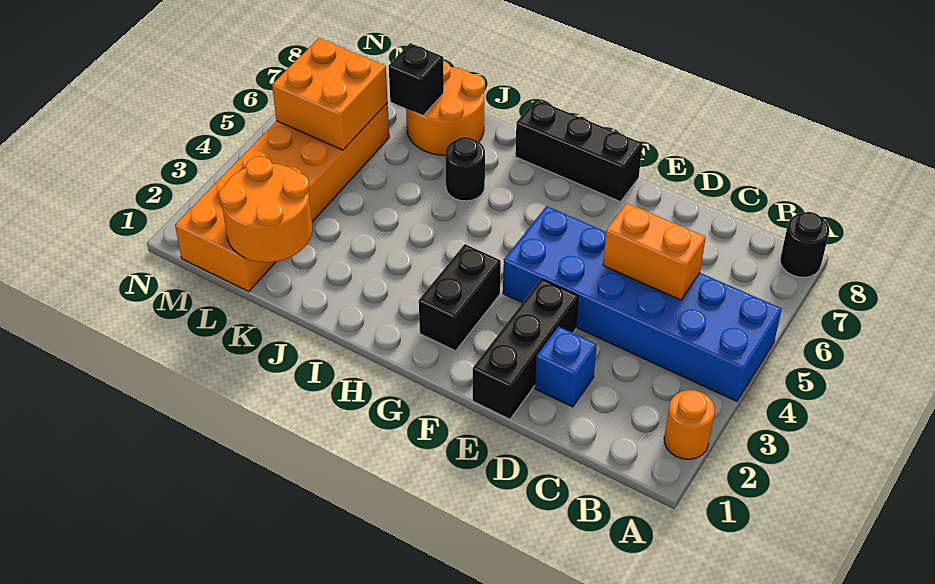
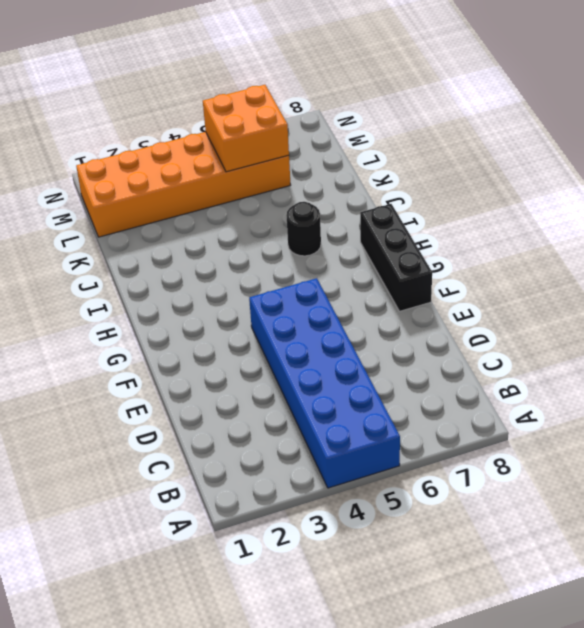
none -> orange round brick A2 level 1
none -> black round brick A8 level 1
none -> blue brick D2 level 1

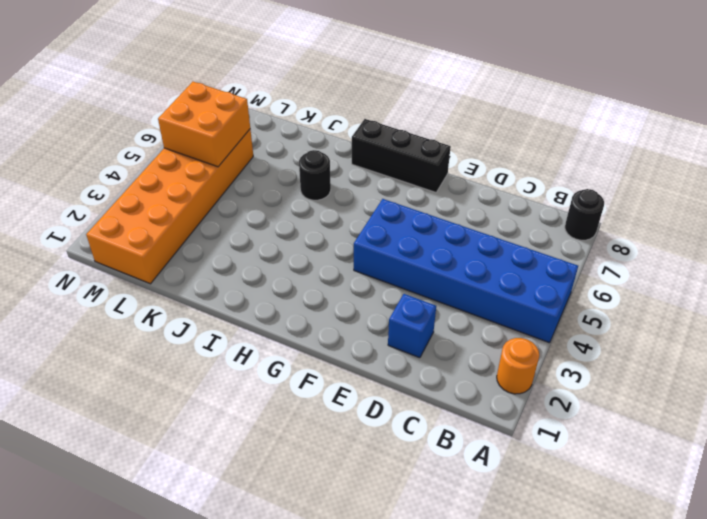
none -> black brick E1:E3 level 1
none -> black brick G2:G3 level 1
none -> orange round brick J7:K8 level 1

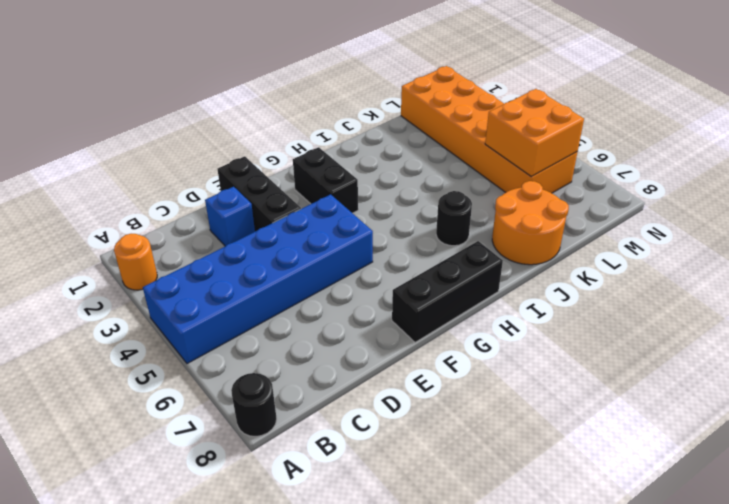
none -> orange brick C5:D5 level 2
none -> orange round brick K1:L2 level 2
none -> black brick K7 level 2

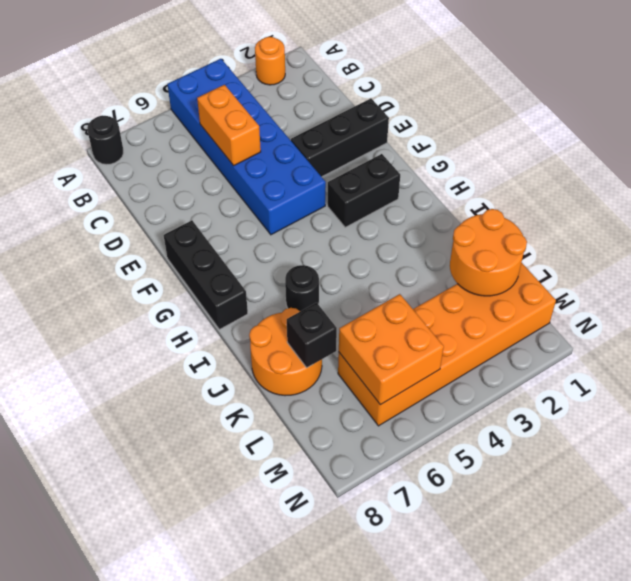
none -> blue brick D2 level 1

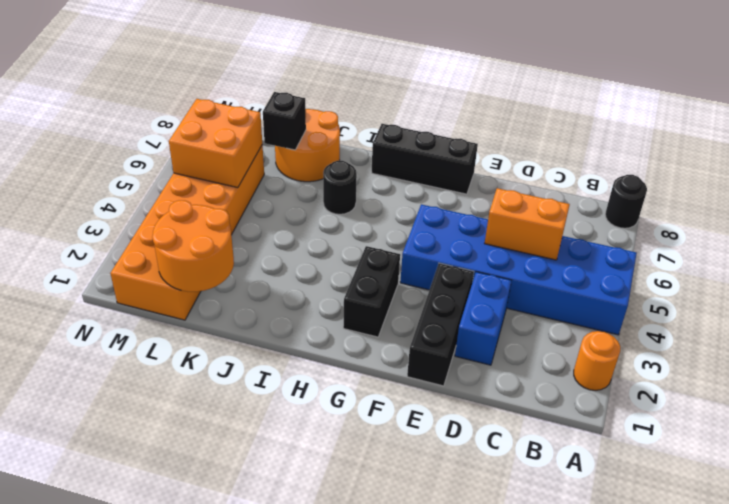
blue brick D2:D3 level 1 -> blue brick D2 level 1

